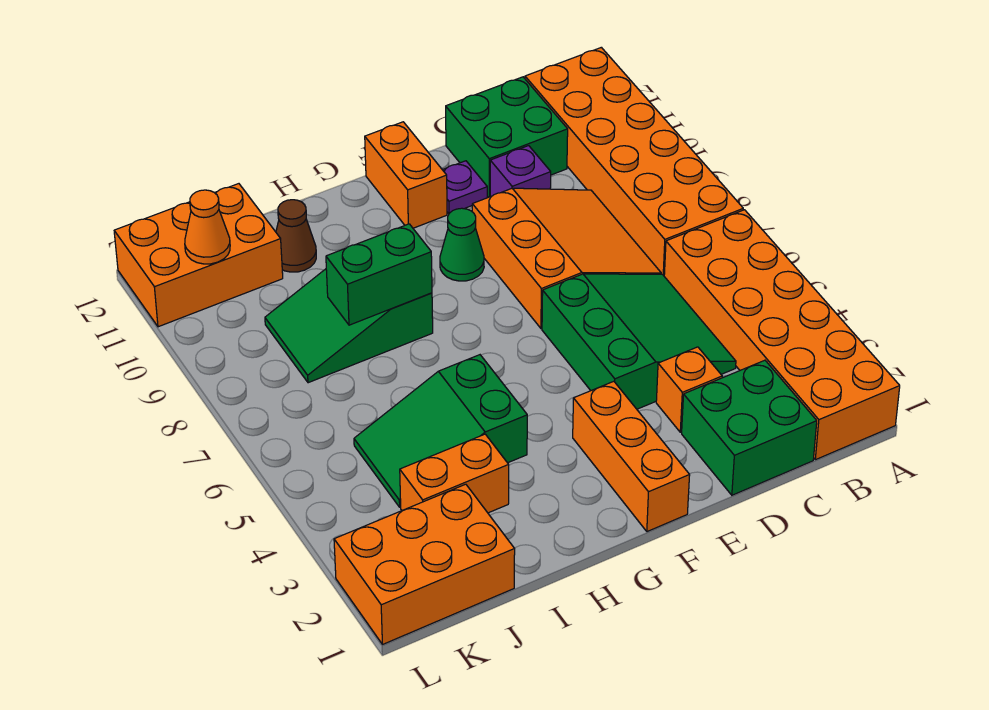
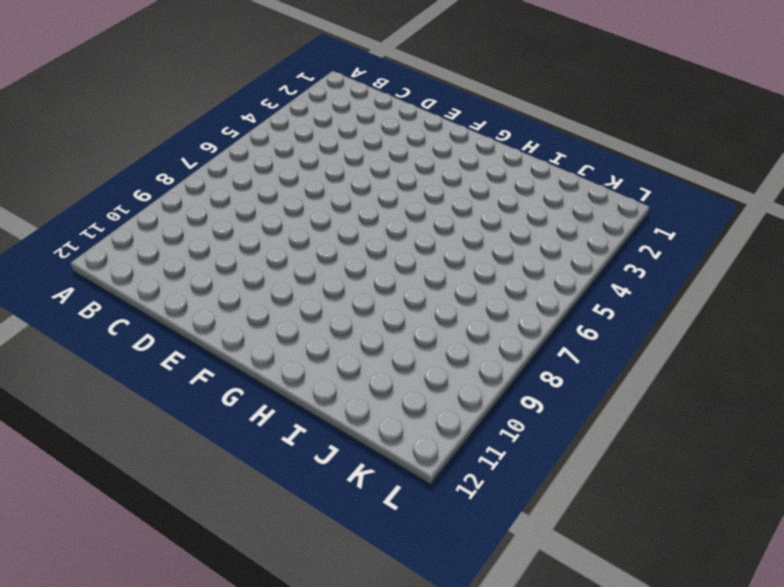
none -> orange brick A1:B6 level 1
none -> orange brick A7:B12 level 1
none -> green brick C1:D2 level 1

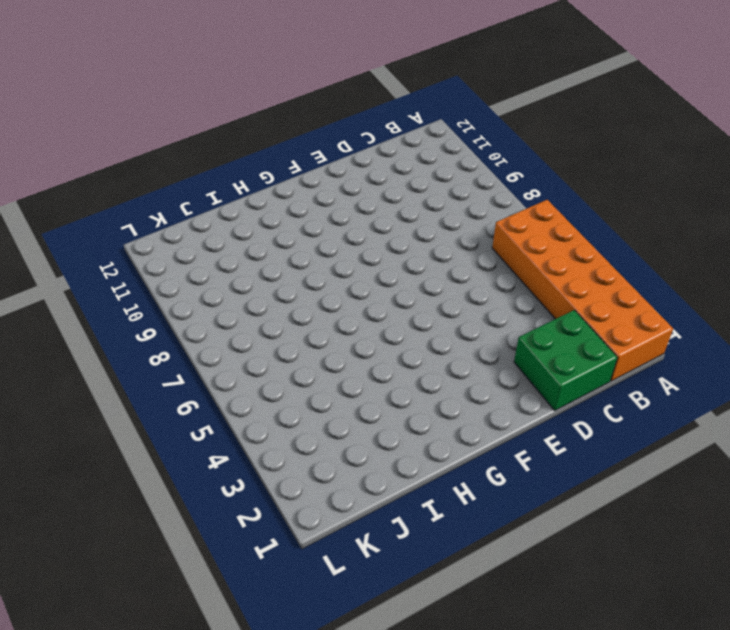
none -> orange brick A7:B12 level 1
none -> green slope C4:E6 level 1 top E
none -> orange slope C7:E9 level 1 top E

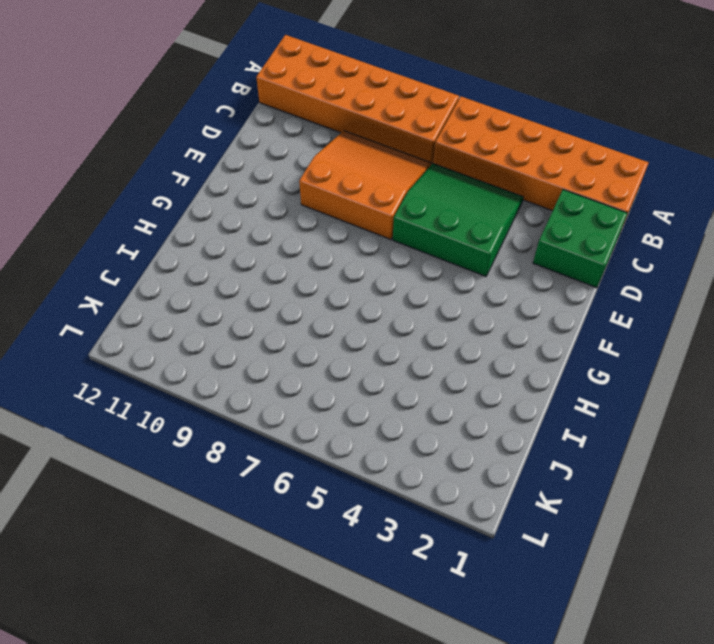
none -> green brick C11:D12 level 1
none -> orange brick D3 level 1
none -> purple brick D10 level 1

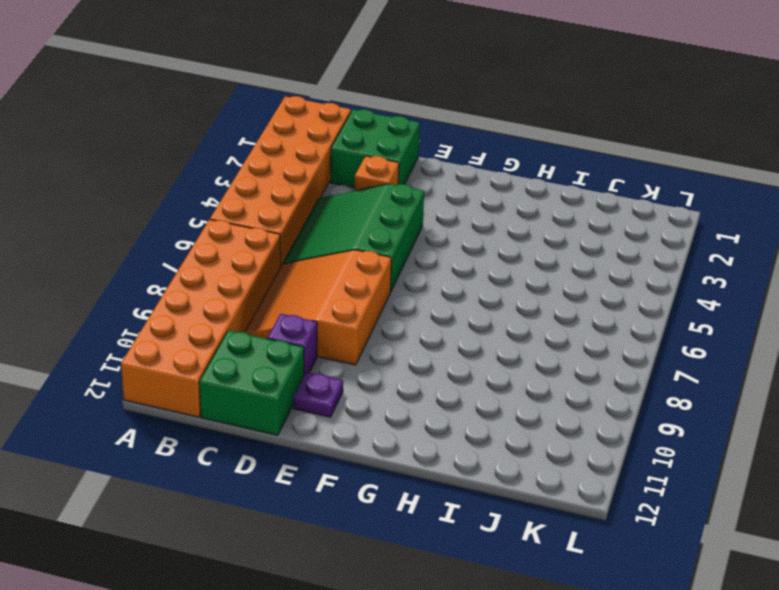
none -> orange brick F1:F3 level 1
none -> green cone F9 level 1
none -> orange brick F11:F12 level 1

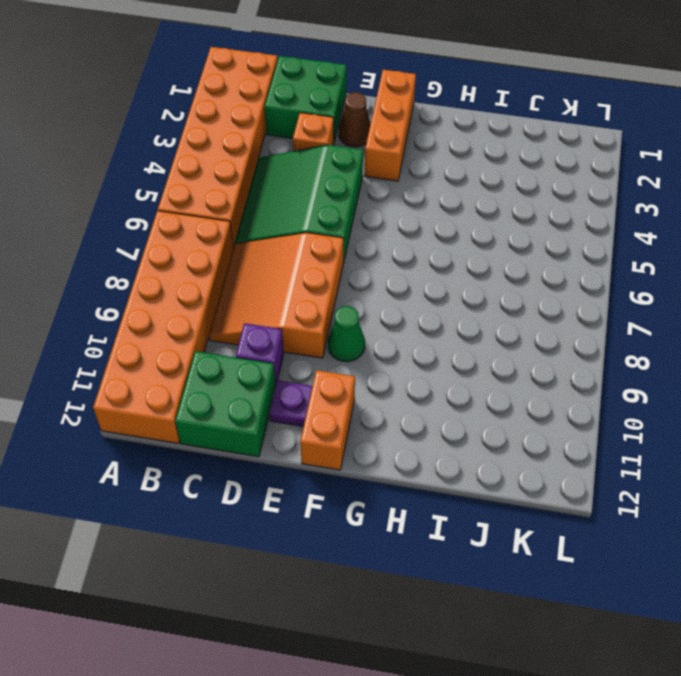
brown cone E2 level 1 -> brown cone I11 level 1
none -> green slope H4:J5 level 1 top H
none -> green slope H8:J9 level 1 top H
none -> orange brick I3:J3 level 1

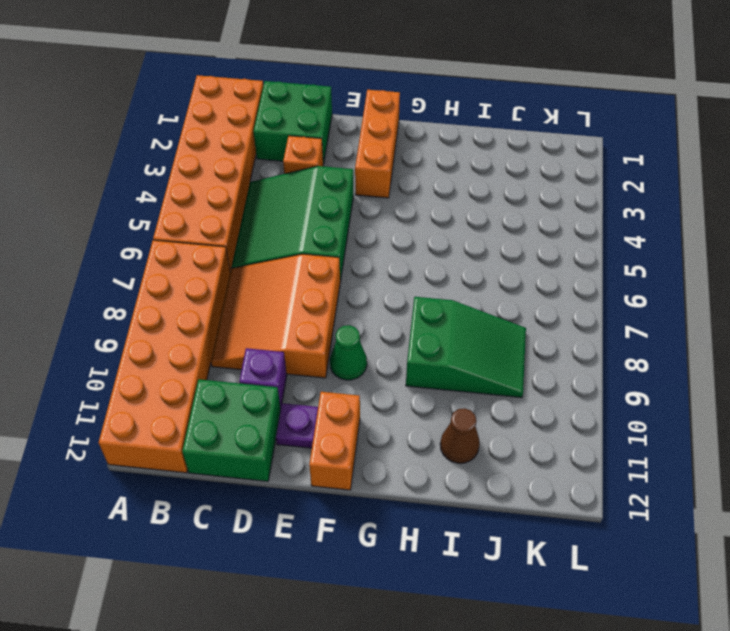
none -> green slope H4:J5 level 1 top H
none -> orange brick I3:J3 level 1
none -> orange brick J1:L2 level 1

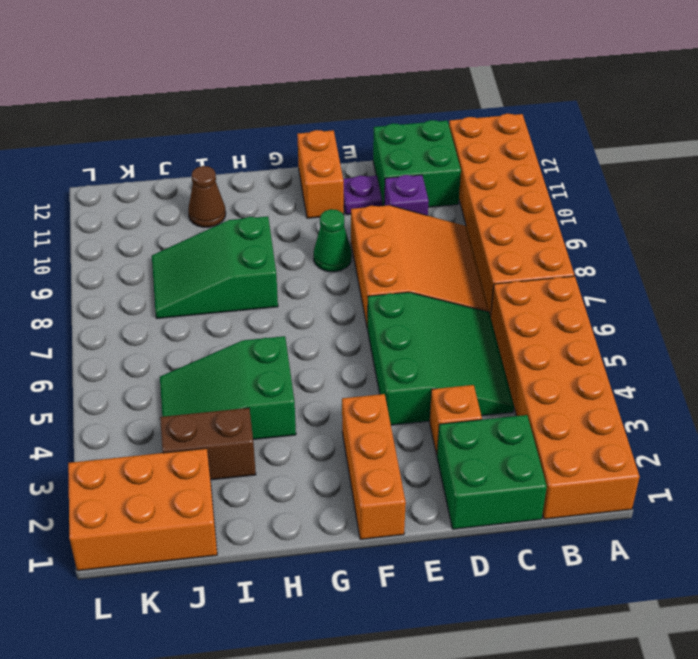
brown brick I3:J3 level 1 -> orange brick I3:J3 level 1
none -> orange brick J11:L12 level 1
none -> green brick H8:I8 level 2
none -> orange cone K11 level 2

